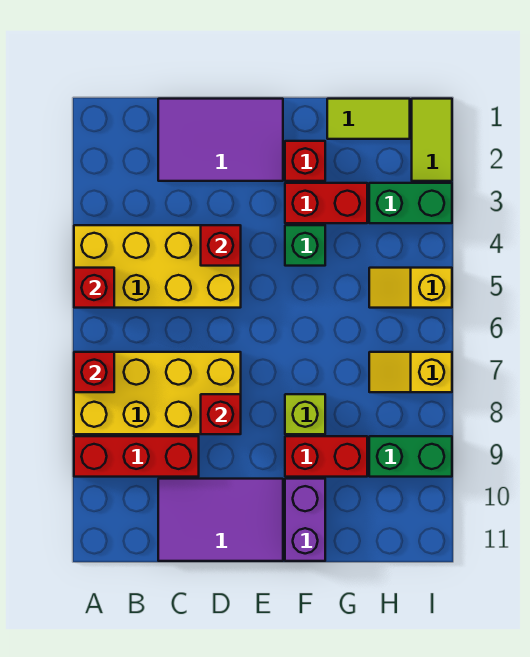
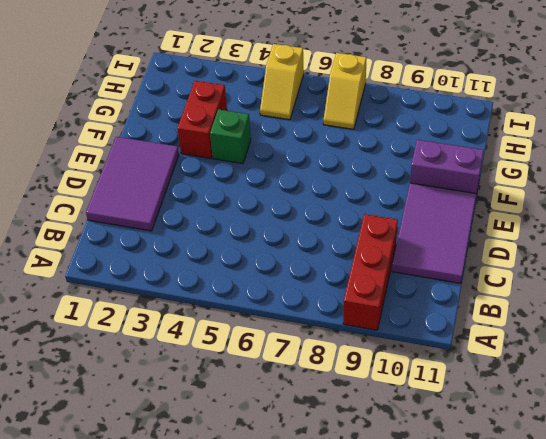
none -> yellow brick A4:D5 level 1
none -> yellow brick A7:D8 level 1
none -> red brick F2 level 1

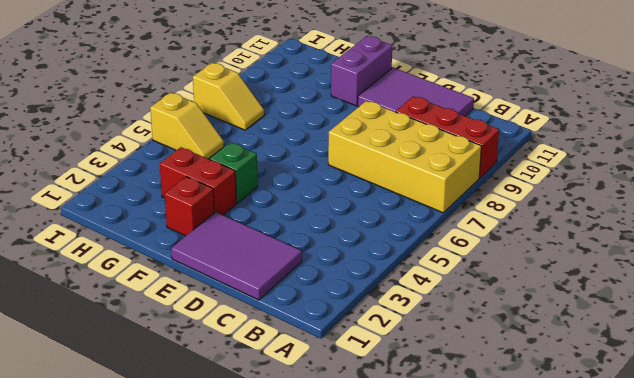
none -> yellow brick A4:D5 level 1
none -> lime brick F8 level 1
none -> red brick F9:G9 level 1

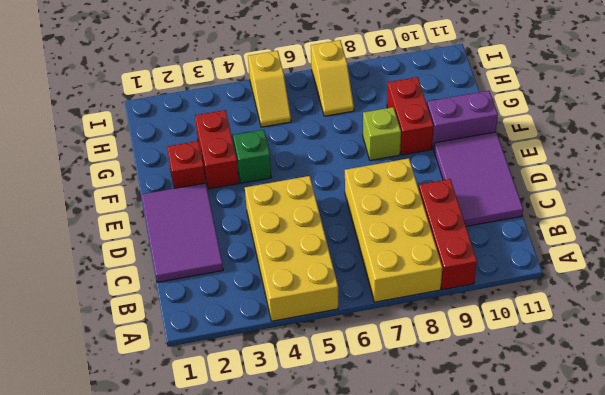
none -> lime tile G1:H1 level 1
none -> green brick H3:I3 level 1
none -> green brick H9:I9 level 1

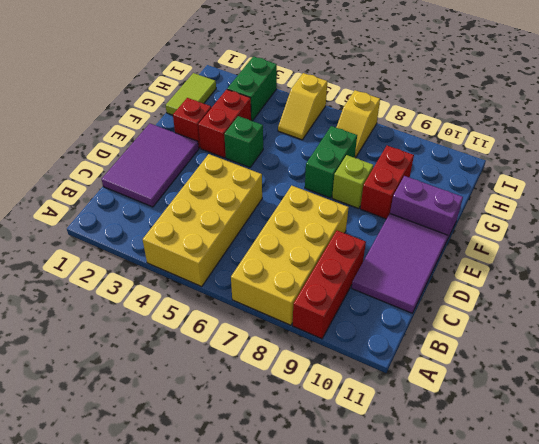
green brick F7:G7 level 1 -> green brick H9:I9 level 1
none -> lime tile I1:I2 level 1
none -> red brick A5 level 2
none -> red brick A7 level 2

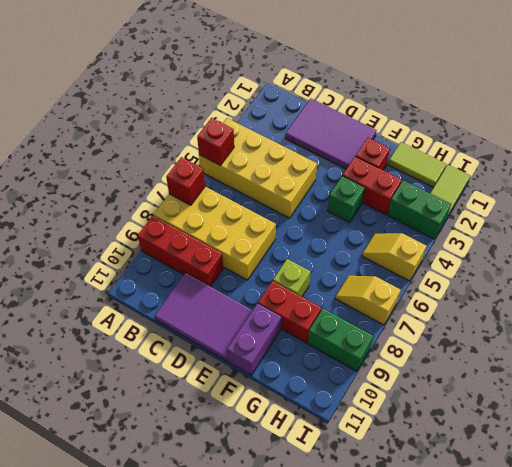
none -> red brick D4 level 2
none -> red brick D8 level 2

